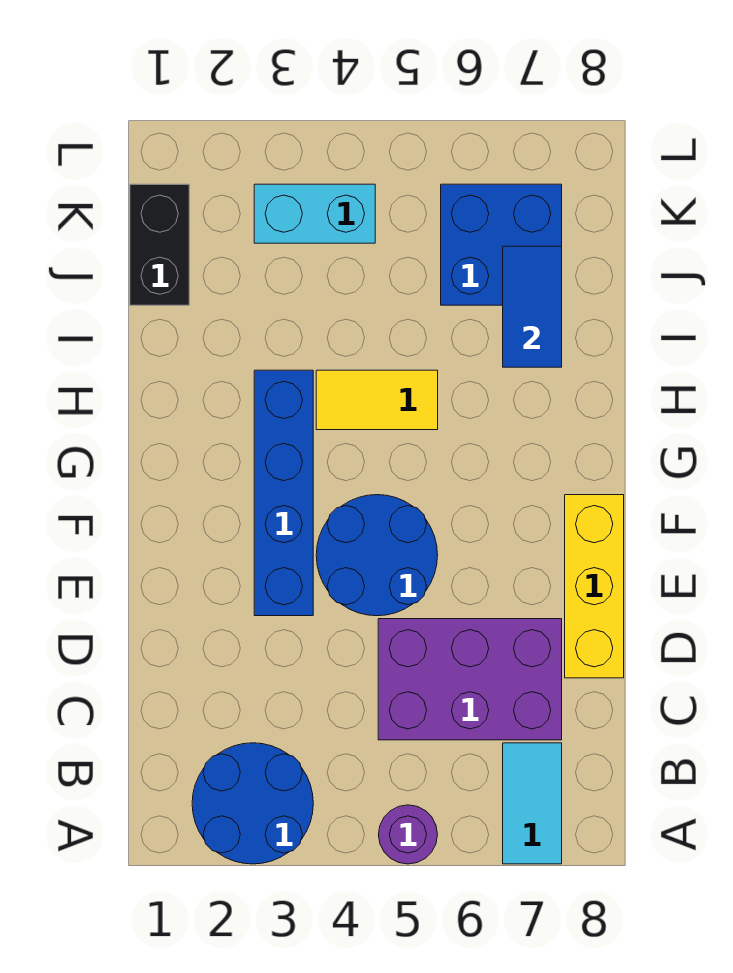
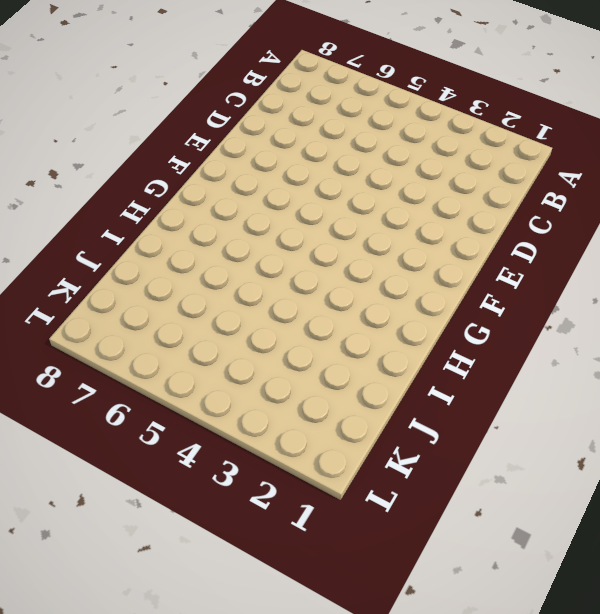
none -> blue round brick A2:B3 level 1
none -> purple round brick A5 level 1
none -> cyan tile A7:B7 level 1

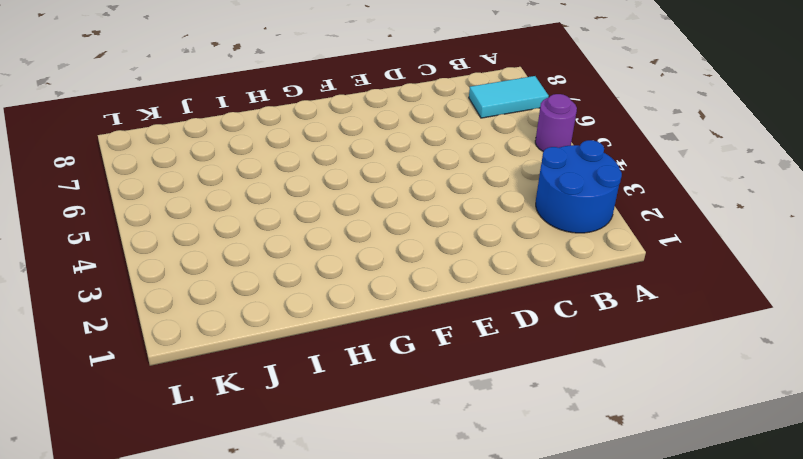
none -> purple brick C5:D7 level 1
none -> yellow brick D8:F8 level 1
none -> blue brick E3:H3 level 1

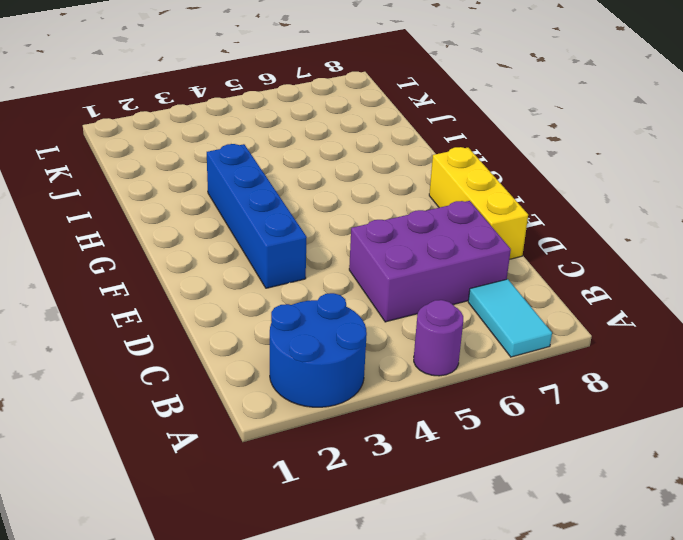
none -> blue round brick E4:F5 level 1
none -> yellow tile H4:H5 level 1
none -> black brick J1:K1 level 1

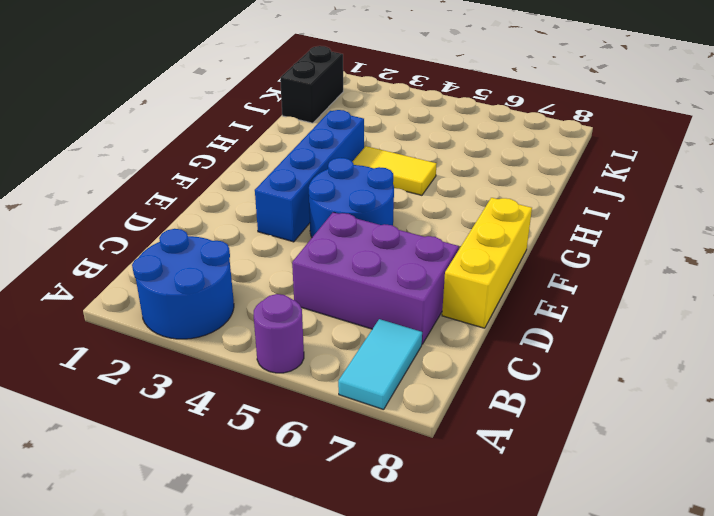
none -> blue brick J6:K7 level 1
none -> cyan brick K3:K4 level 1
none -> blue tile I7:J7 level 2

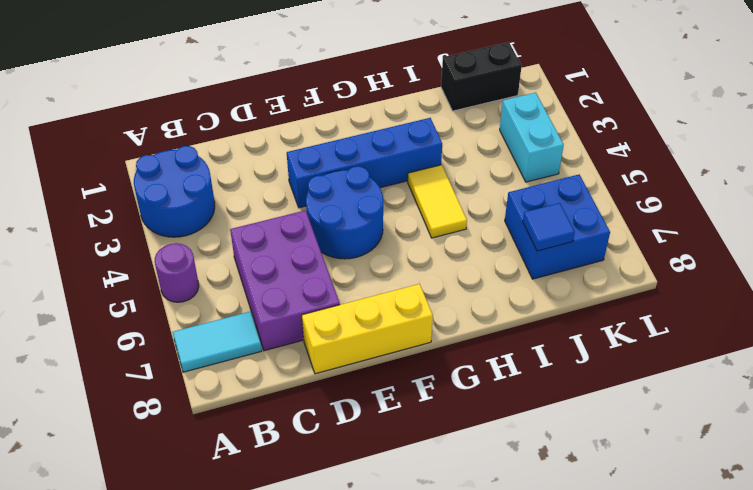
blue tile J7 level 2 -> blue tile I7:J7 level 2

